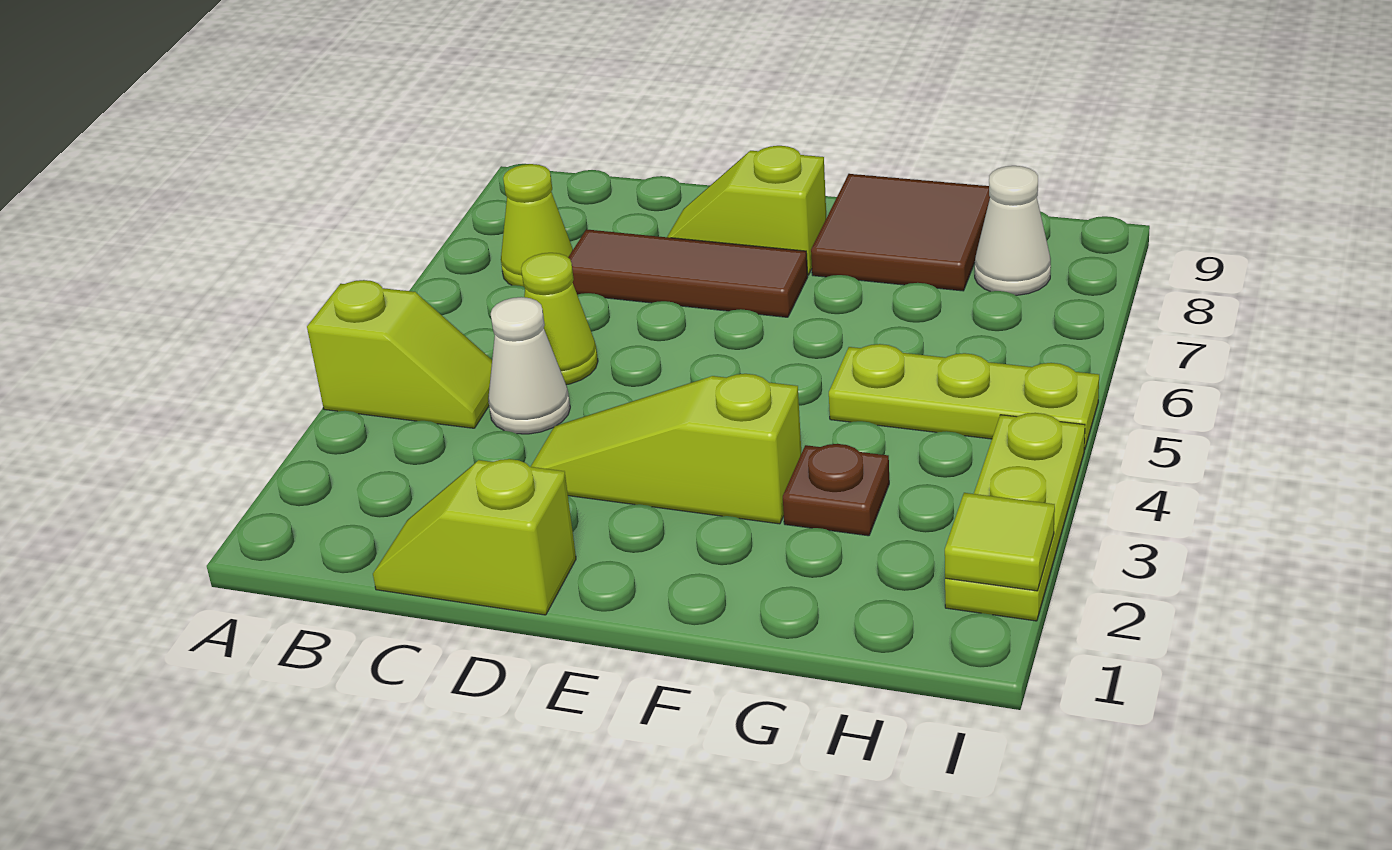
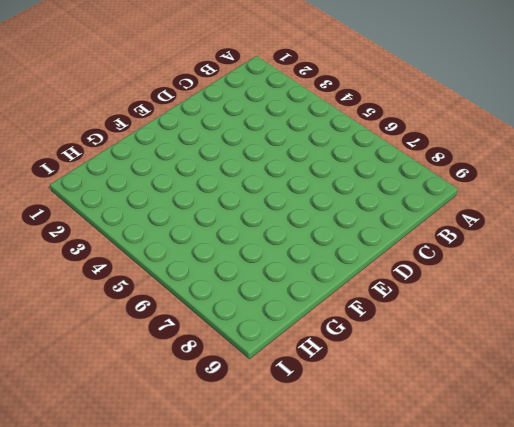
none -> lime slope A4:B4 level 1 top A
none -> lime cone B7 level 1
none -> lime slope C1:D1 level 1 top D

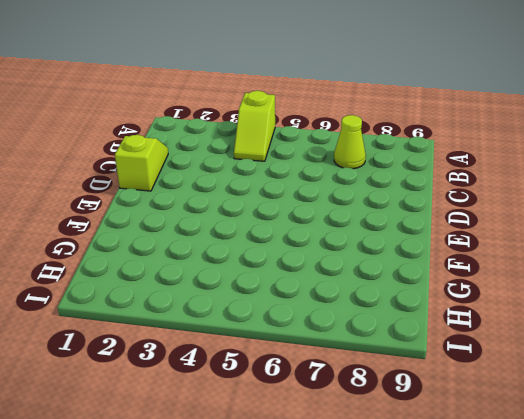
none -> white cone C4 level 1
none -> lime cone C5 level 1
none -> brown tile C7:E7 level 1

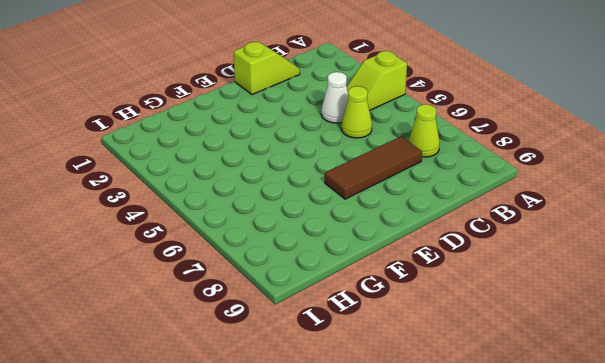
none -> lime slope D3:F3 level 1 top F
none -> lime slope D8:E8 level 1 top E
none -> brown tile F8:G9 level 1

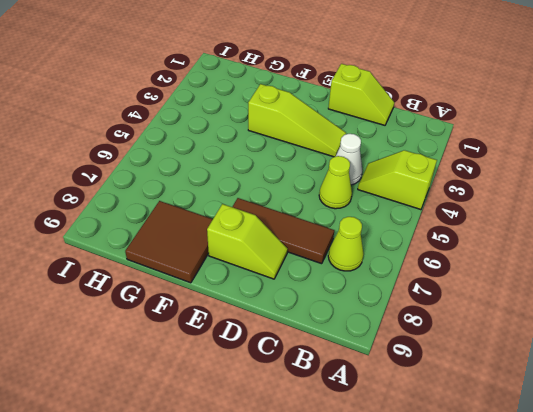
none -> brown plate G3 level 1
none -> lime plate G5:I5 level 1
none -> white cone H8 level 1

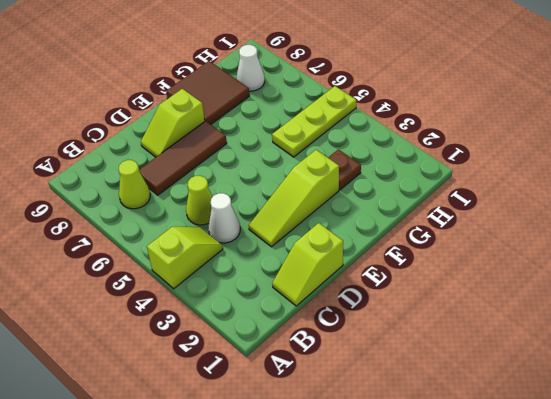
none -> lime plate I2:I4 level 1
none -> lime tile I2 level 2

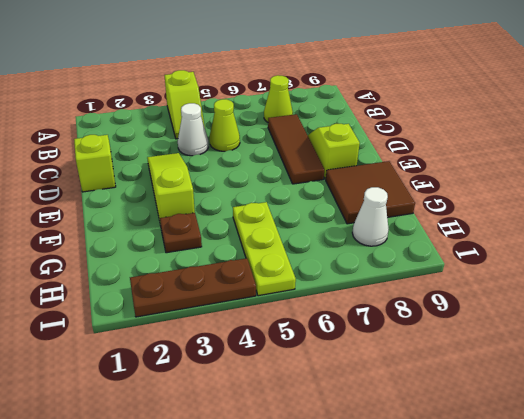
brown plate I2:I4 level 1 -> lime plate I2:I4 level 1
none -> lime tile I2 level 2

